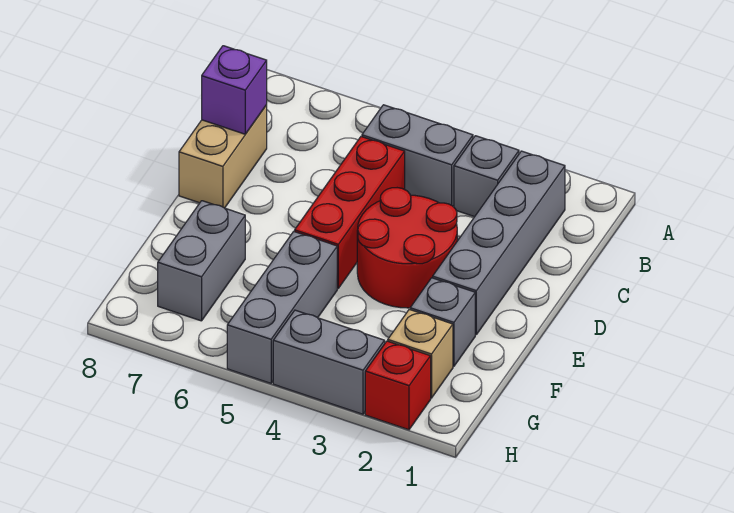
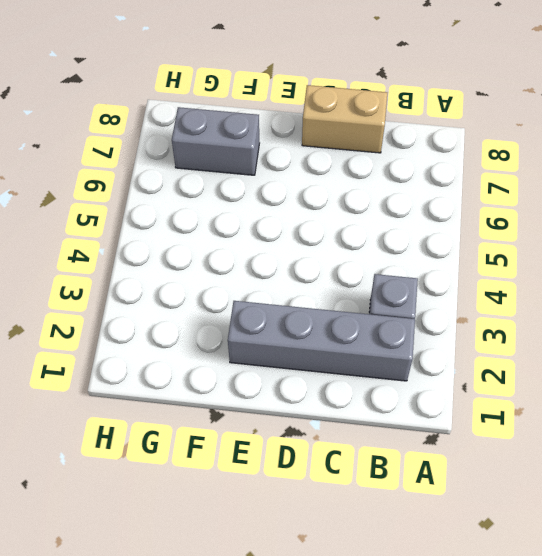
none -> grey brick B4:B5 level 1
none -> red brick C5:E5 level 1
none -> red round brick D3:E4 level 1

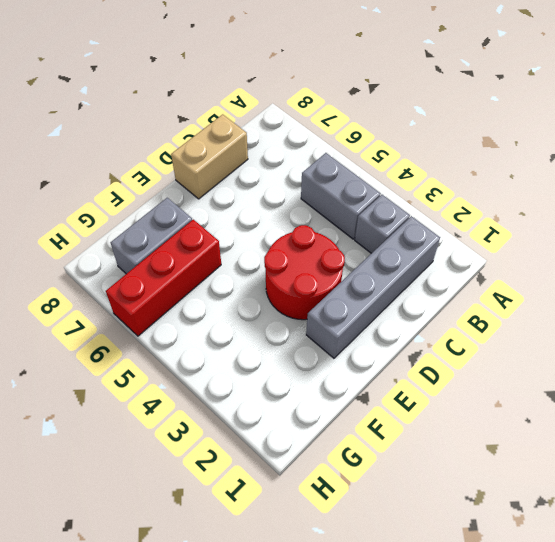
red brick F6:H6 level 1 -> red brick C5:E5 level 1
none -> grey brick F2 level 1
none -> grey brick F5:H5 level 1
none -> tan brick G2 level 1

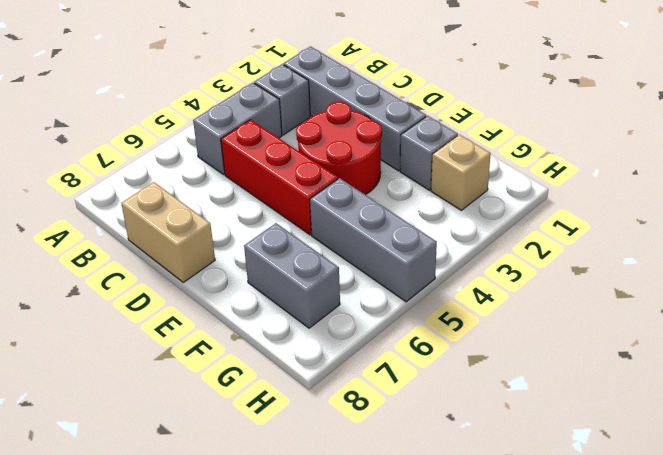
none -> red brick H2 level 1
none -> grey brick H3:H4 level 1
none -> purple brick C8 level 2

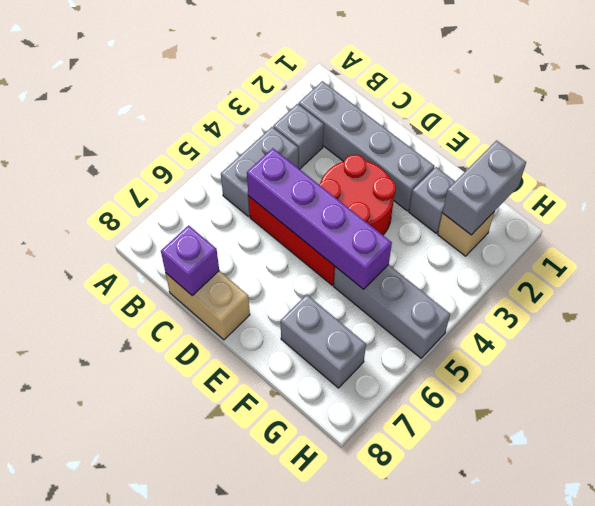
purple brick C5:F5 level 2 -> none
grey brick G1:G2 level 2 -> grey brick H3:H4 level 1
none -> red brick H2 level 1

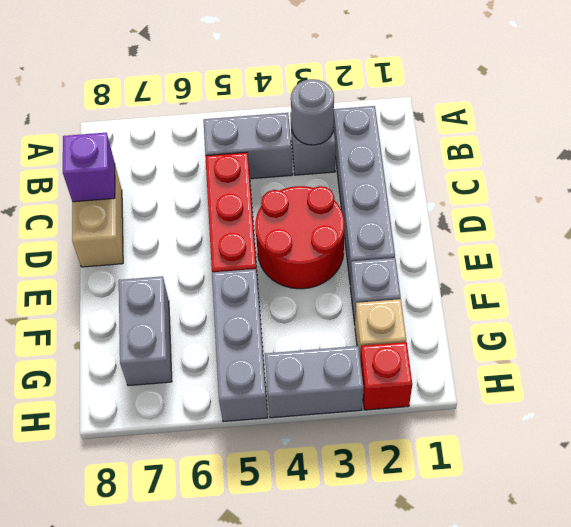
grey round brick B3 level 2 -> none

